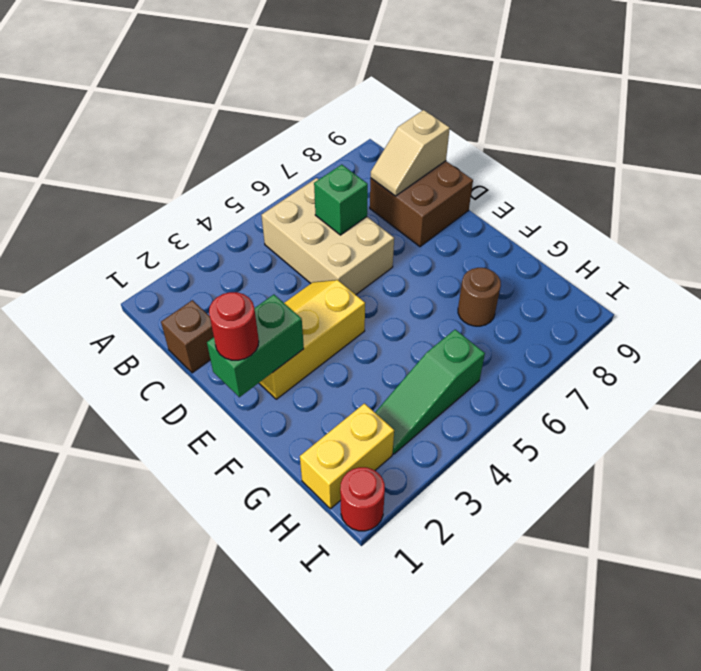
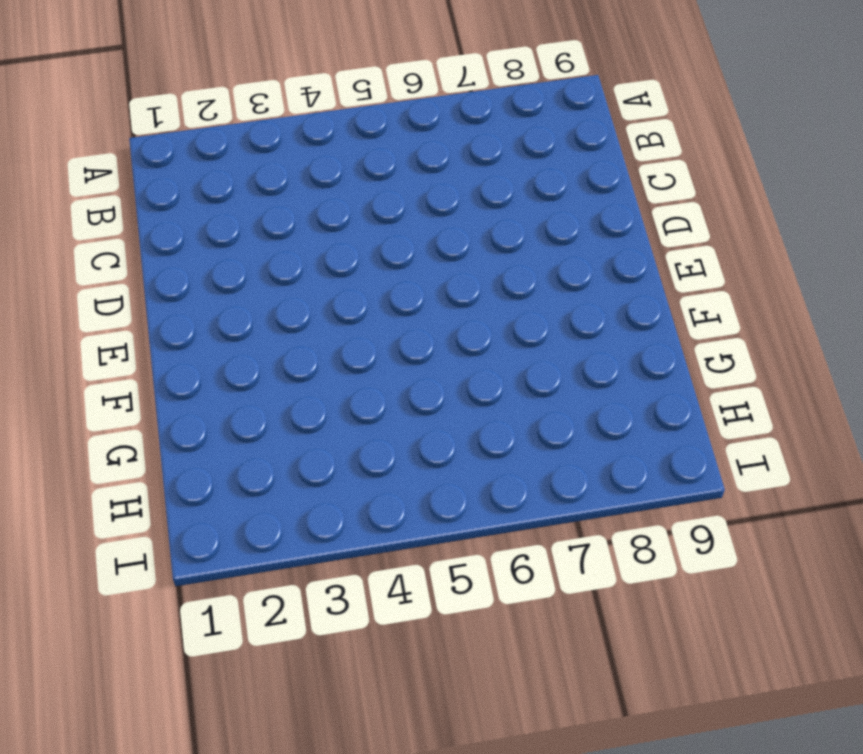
none -> tan brick B5:D6 level 1
none -> brown brick C1 level 1
none -> brown brick C8:D9 level 1

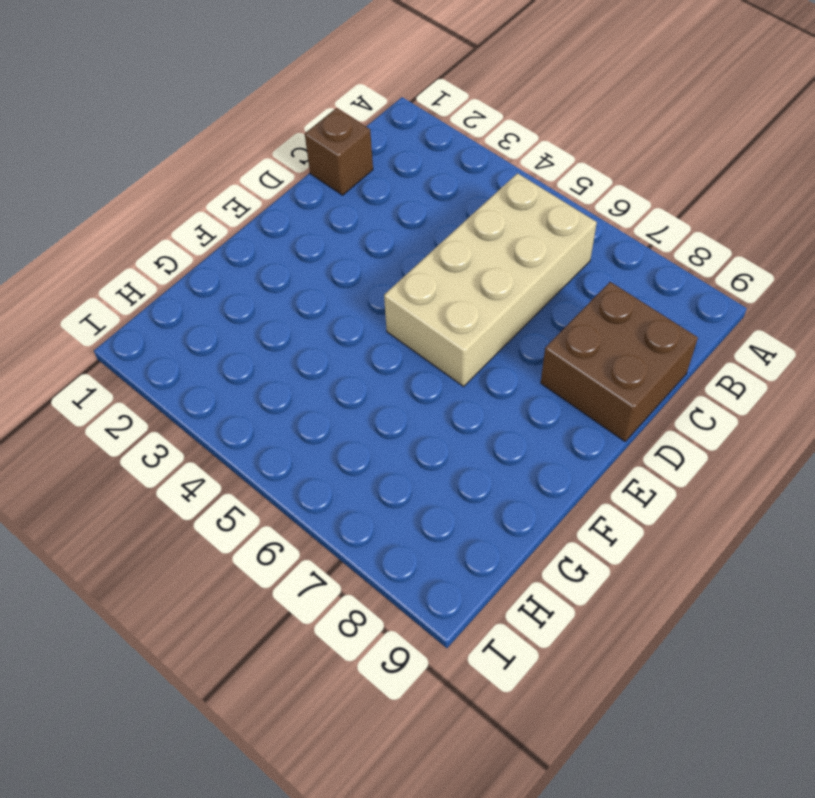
tan brick B5:E6 level 1 -> tan brick B5:D6 level 1
none -> yellow slope D2:E4 level 1 top E
none -> brown round brick G7 level 1
none -> yellow brick H1:H2 level 1

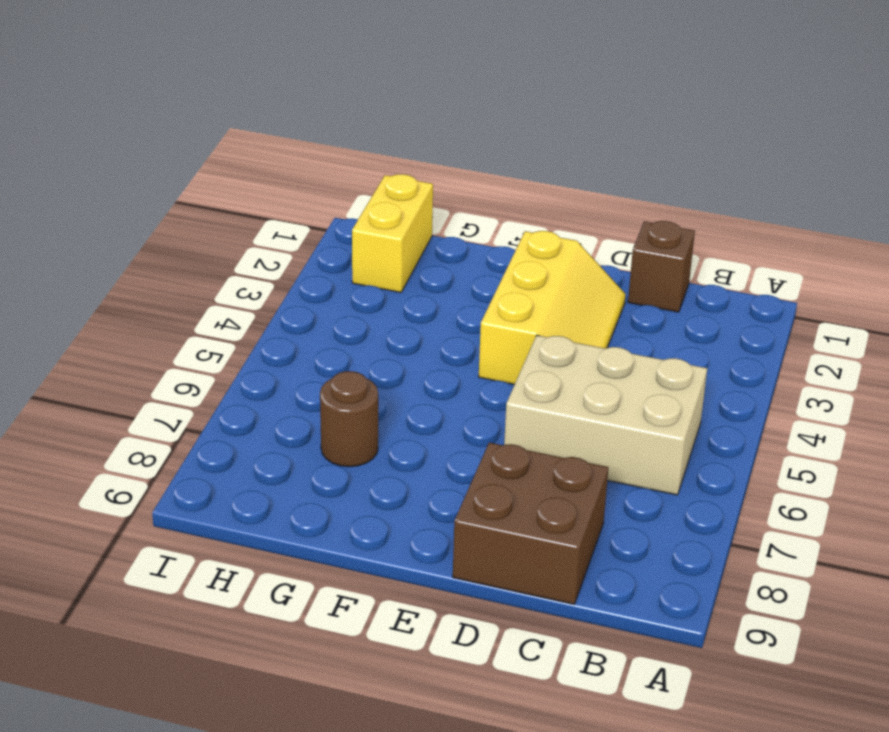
none -> green slope H3:H5 level 1 top 5
none -> red round brick I1 level 1
none -> green brick C6 level 2

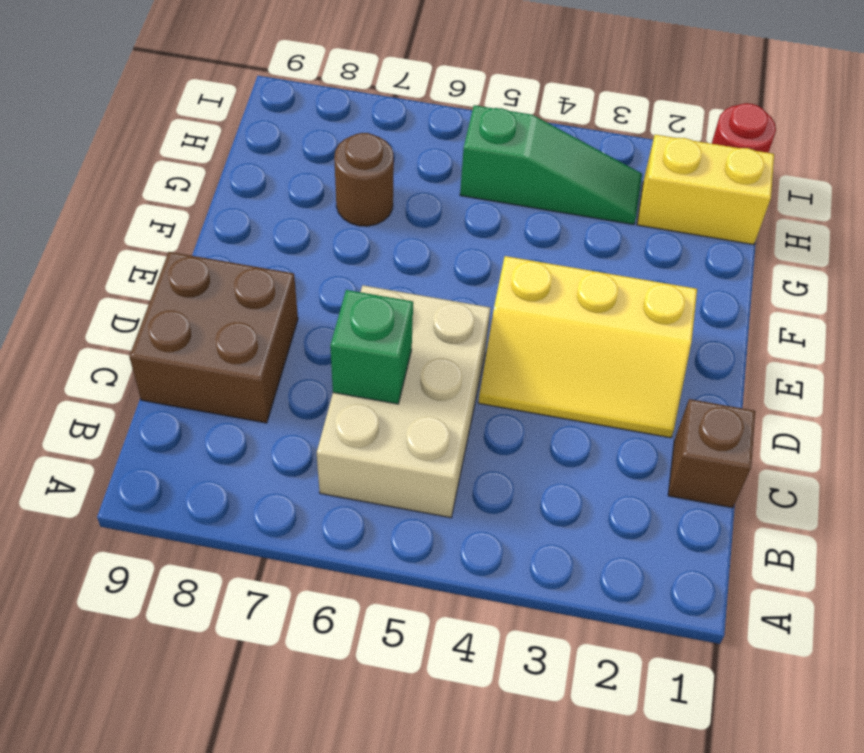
none -> tan slope C8:C9 level 2 top 9
none -> green brick E1:E2 level 2
none -> red round brick E1 level 3

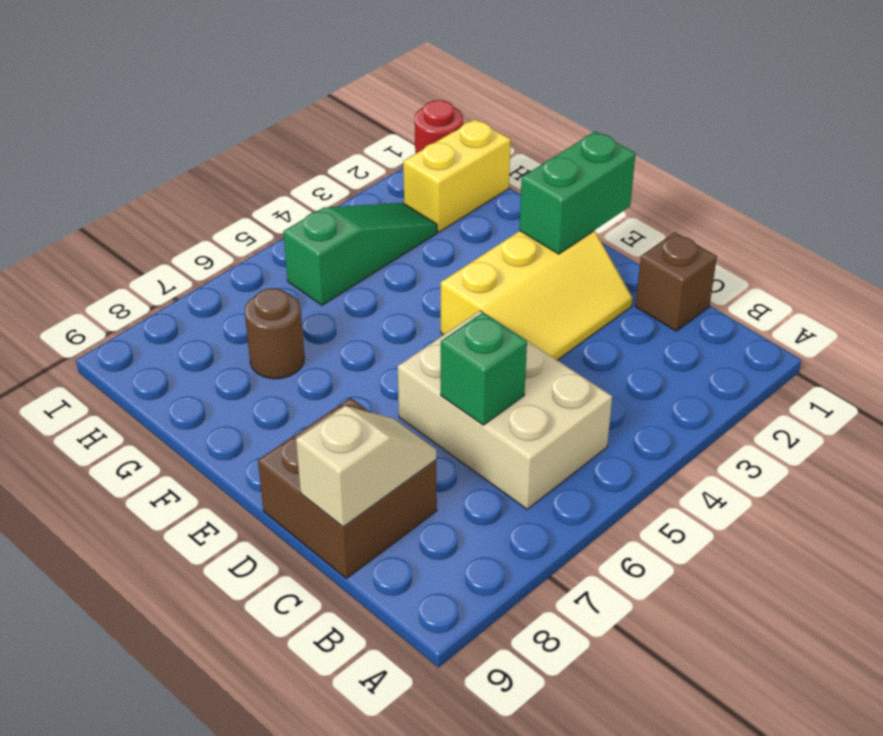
none -> red round brick E1 level 3

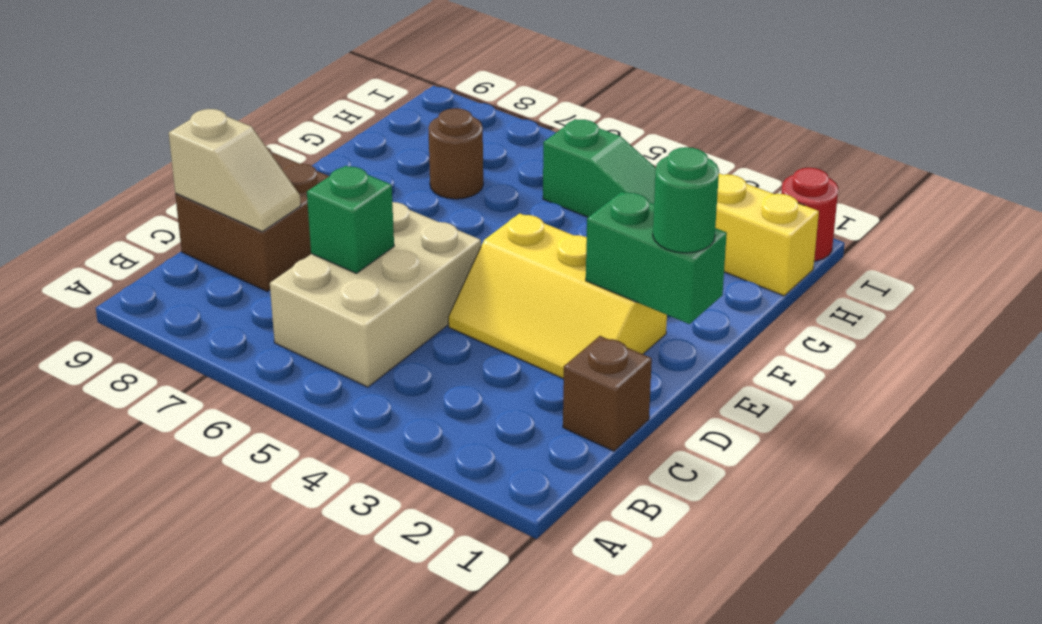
green round brick E1 level 3 -> red round brick E1 level 3

